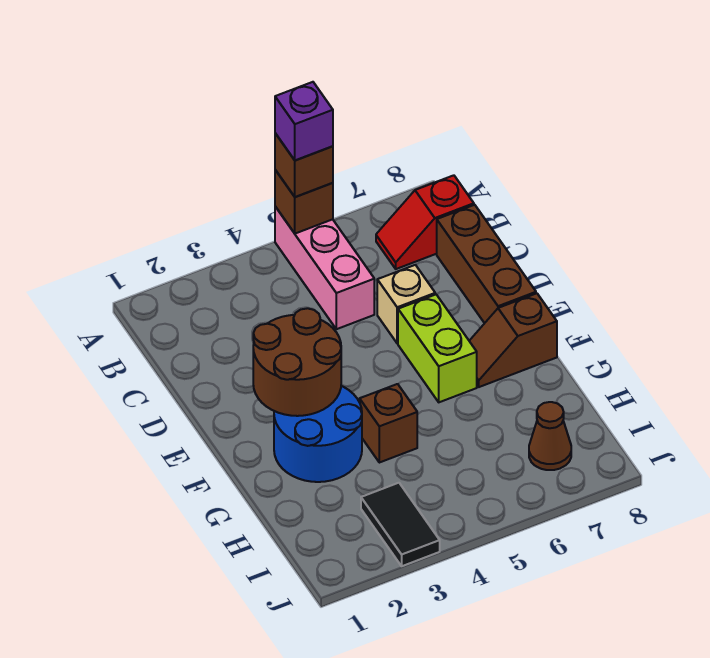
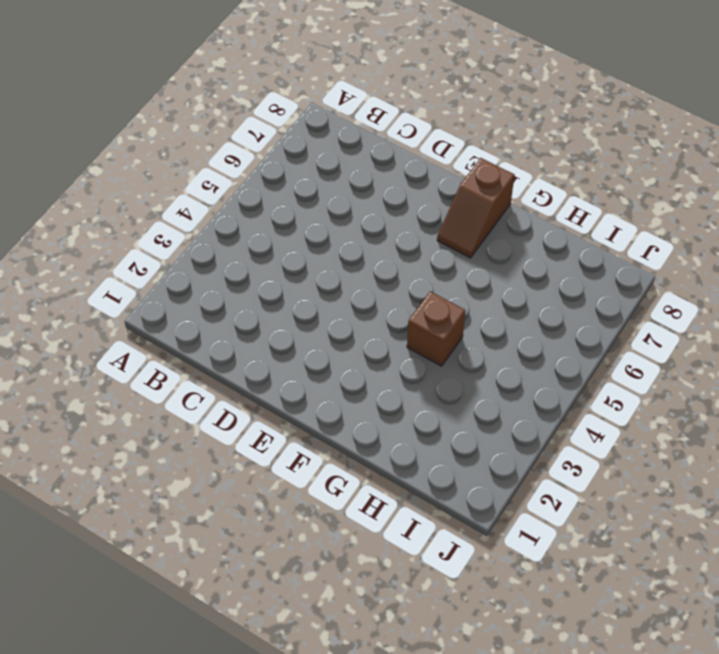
none -> pink brick A5:C5 level 1
none -> red slope B7:B8 level 1 top 8
none -> brown brick C8:E8 level 1

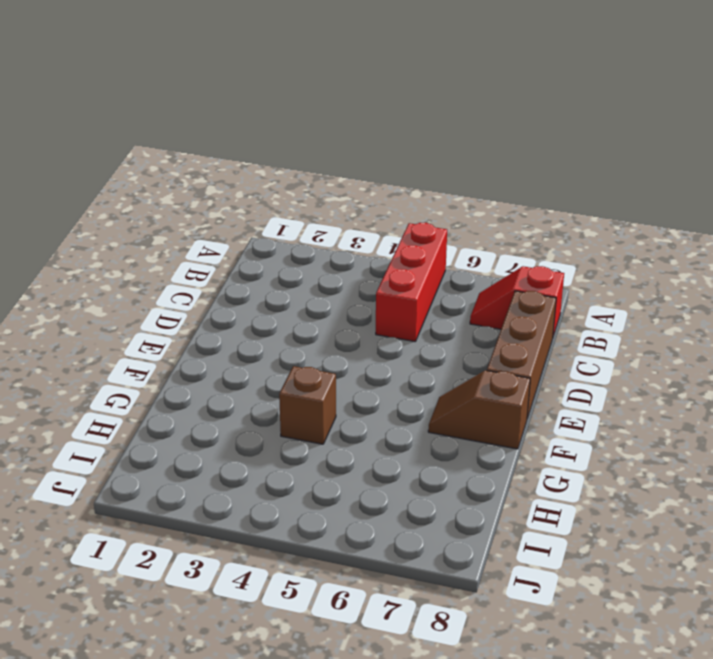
red brick A5:C5 level 1 -> pink brick A5:C5 level 1
none -> tan brick D6 level 1
none -> lime brick E6:F6 level 1
none -> blue round brick F2:G3 level 1

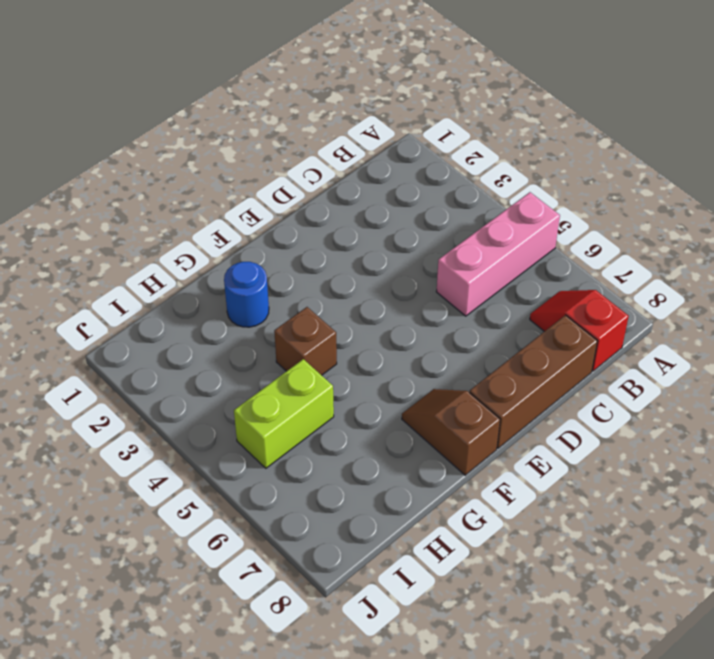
blue round brick G2 level 1 -> blue round brick F2:G3 level 1
lime brick H5:I5 level 1 -> lime brick E6:F6 level 1
none -> tan brick D6 level 1
none -> black tile I3:J3 level 1
none -> brown cone I7 level 1

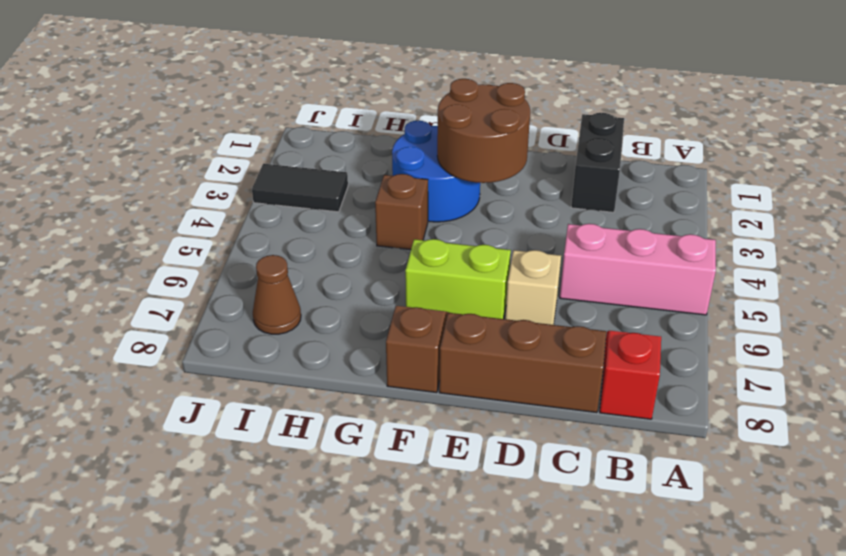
black brick C1:C2 level 1 -> none
none -> brown brick A5 level 2
none -> brown brick A5 level 3
none -> purple brick A5 level 4

